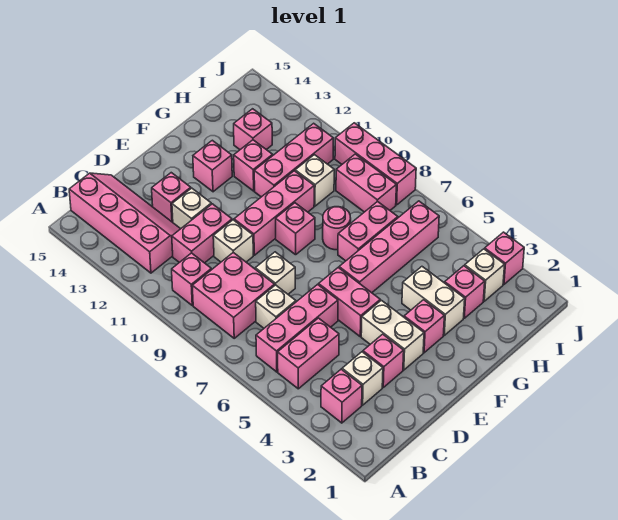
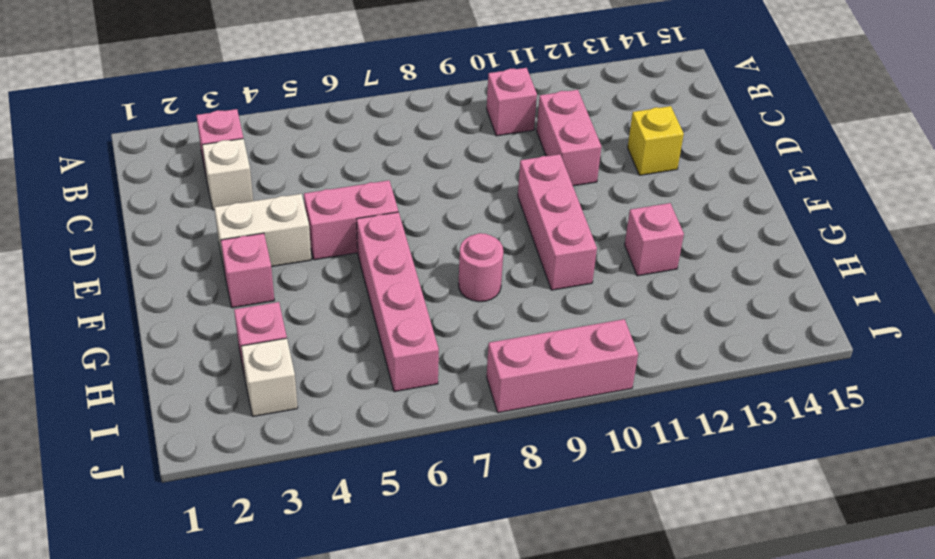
yellow brick D13 level 1 -> pink brick D13 level 1
none -> pink brick B5:C5 level 1
none -> pink brick B6:D6 level 1
none -> pink brick B8:C9 level 1
none -> pink slope B12:C15 level 1 top B

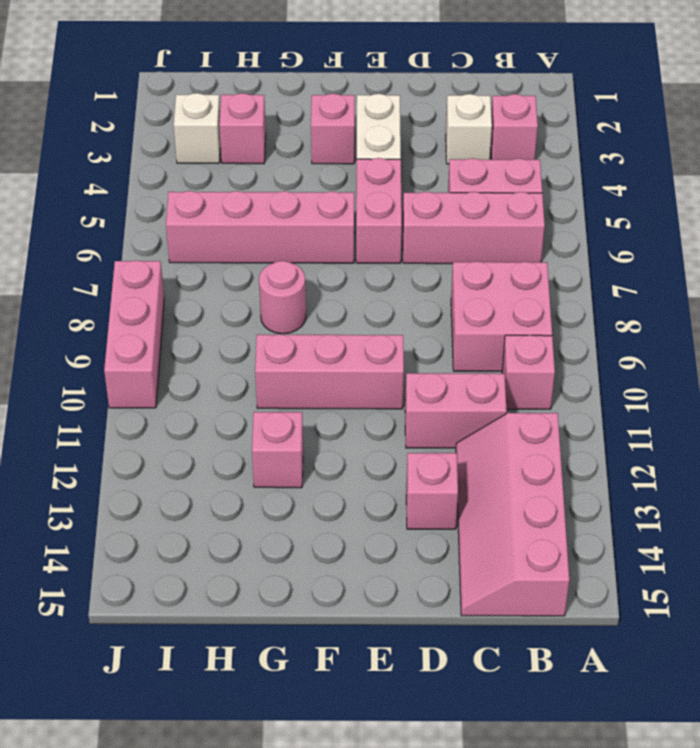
none -> white brick C7 level 1
none -> pink brick D3 level 1
none -> white brick D8 level 1
none -> white brick D10 level 1

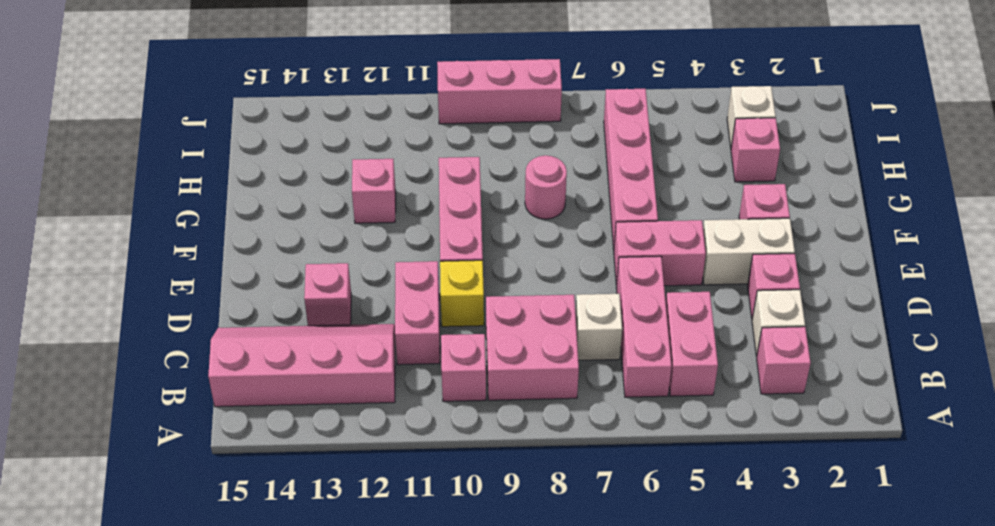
yellow brick D10 level 1 -> white brick D10 level 1
none -> white brick D8 level 1
none -> white brick D12 level 1
none -> pink brick F9 level 1
none -> pink brick F13 level 1

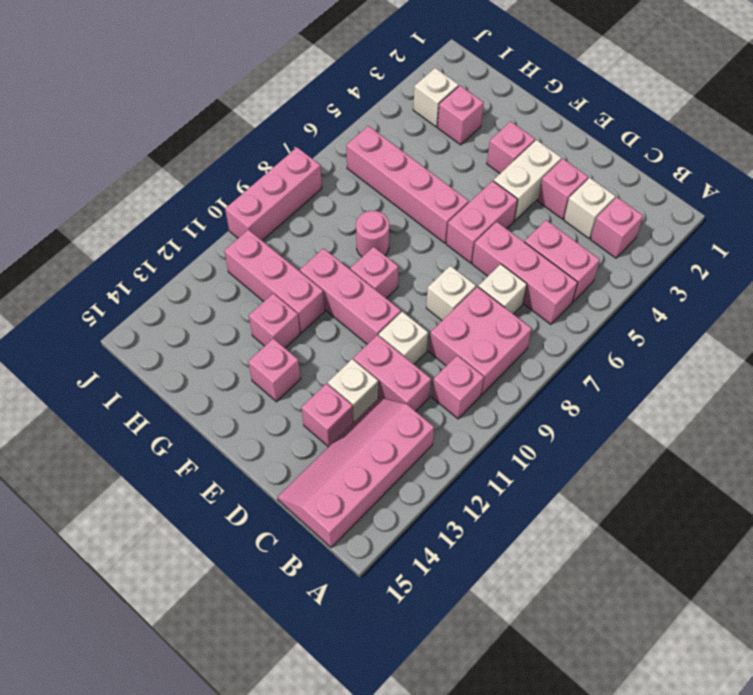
none -> white brick G3:G4 level 1
none -> pink brick G7:H7 level 1
none -> white brick H10 level 1
none -> pink brick H13 level 1

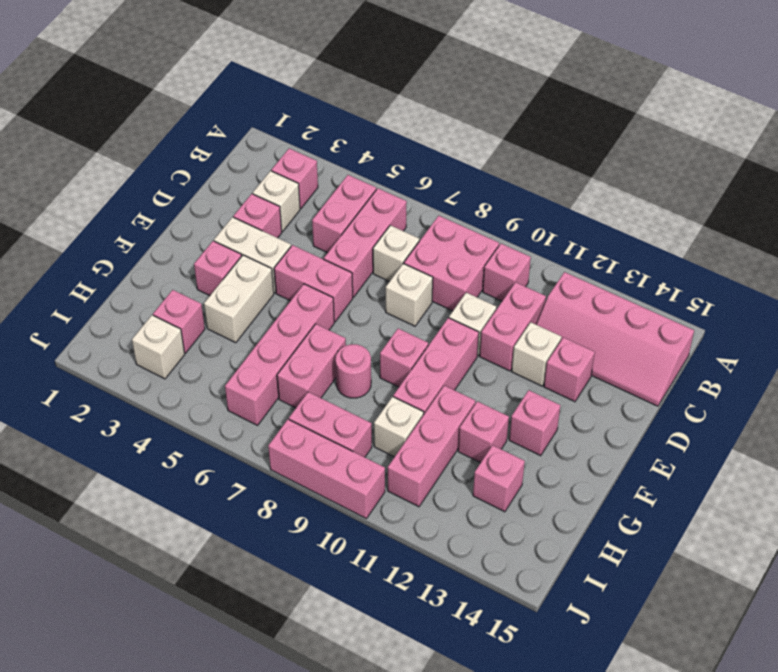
white brick F4:G4 level 1 -> white brick G3:G4 level 1
none -> pink brick J3 level 1

